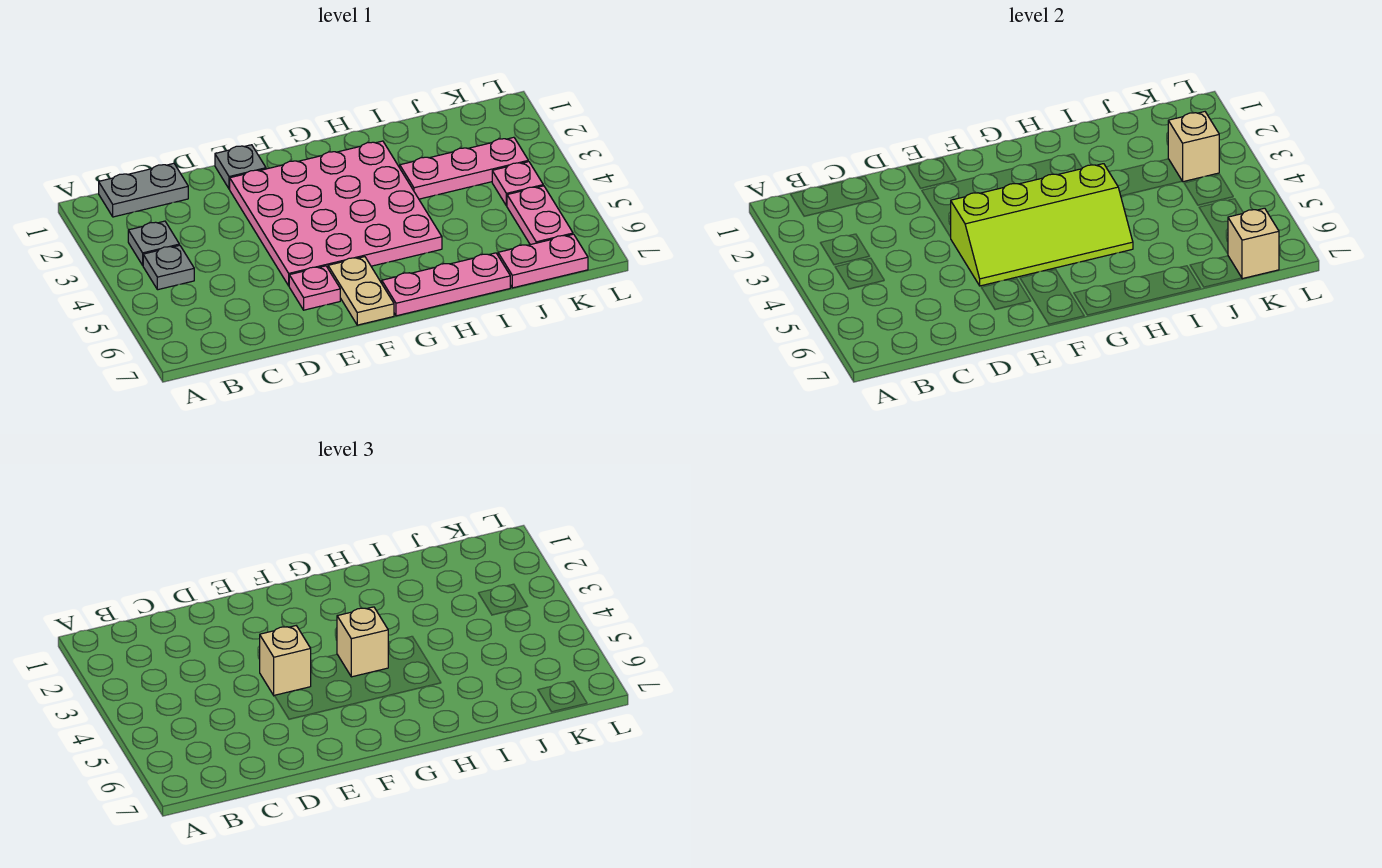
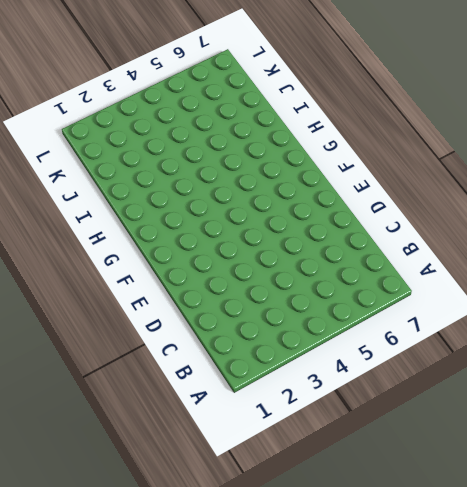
none -> grey plate B1:C1 level 1
none -> grey plate B3 level 1
none -> grey plate B4 level 1

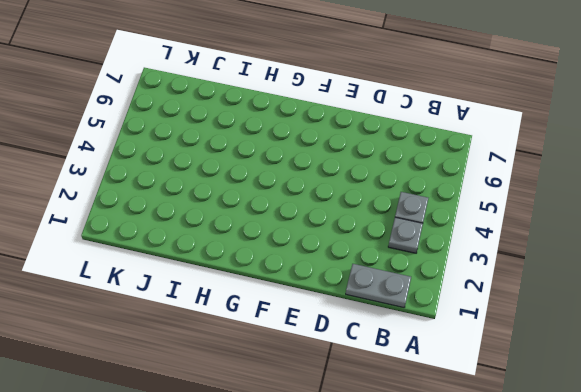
none -> grey plate E1 level 1
none -> pink plate E2:H5 level 1
none -> pink plate E6 level 1

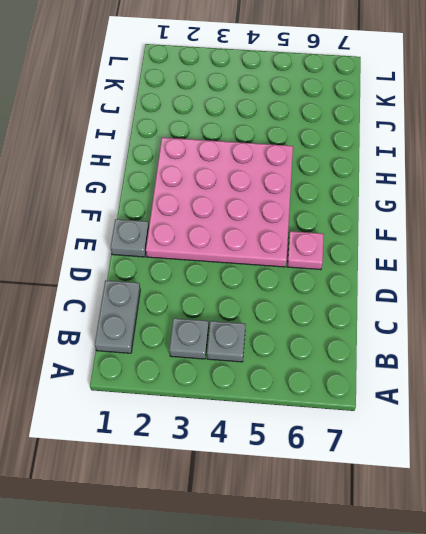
none -> tan plate F6:F7 level 1
none -> pink plate G7:I7 level 1
none -> pink plate I3:K3 level 1

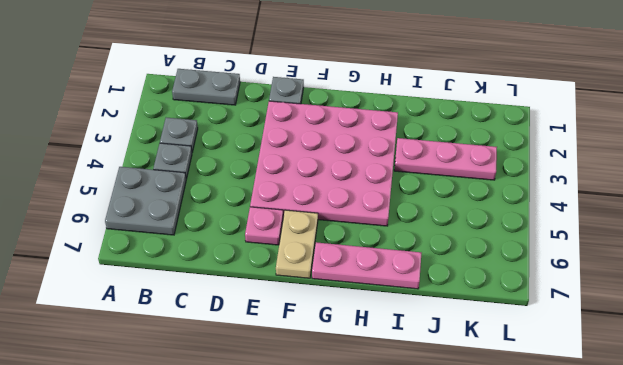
grey plate A5:B6 level 1 -> none
none -> pink plate J7:K7 level 1
none -> pink plate K4 level 1
none -> pink plate K5:K6 level 1

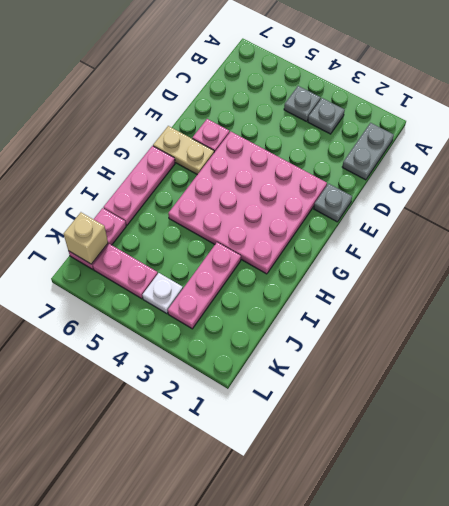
white plate K4 level 1 -> pink plate K4 level 1
none -> lime slope E4:H5 level 2 top 4
none -> tan brick K3 level 2
none -> tan brick E4 level 3

